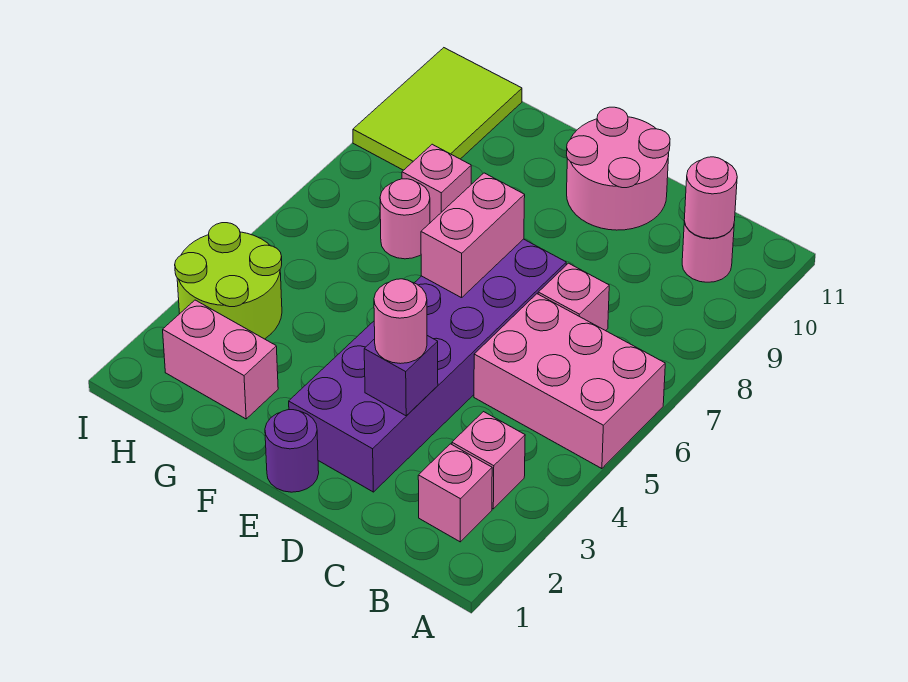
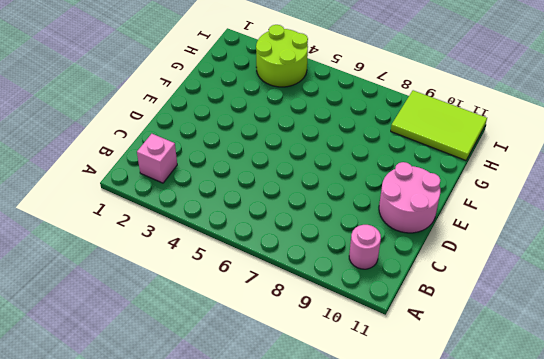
none -> pink brick A5:C6 level 1
none -> pink brick B3 level 1
none -> pink brick C7 level 1

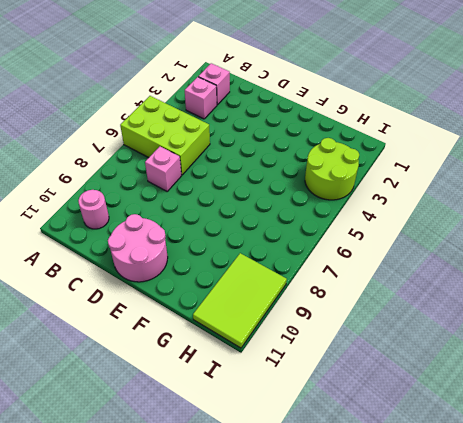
lime brick A5:C6 level 1 -> pink brick A5:C6 level 1
none -> purple brick D2:E7 level 1
none -> purple round brick E1 level 1
none -> pink brick G2:H2 level 1

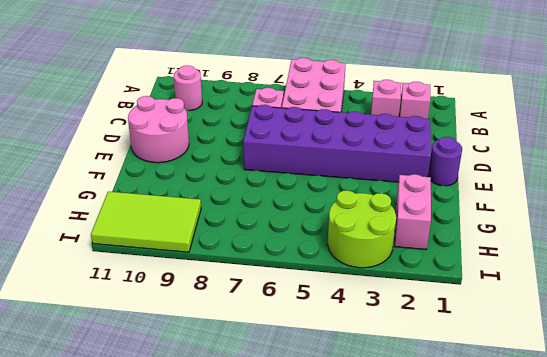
none -> pink round brick G7 level 1
none -> pink brick G8 level 1
none -> pink round brick B10 level 2

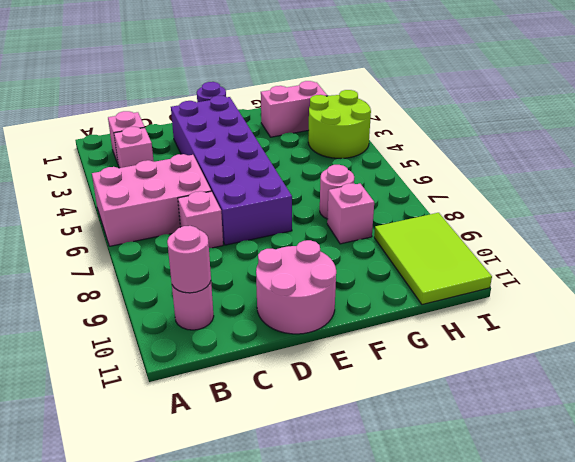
none -> purple brick D3 level 2
none -> pink brick E6:E7 level 2
none -> pink round brick D3 level 3

